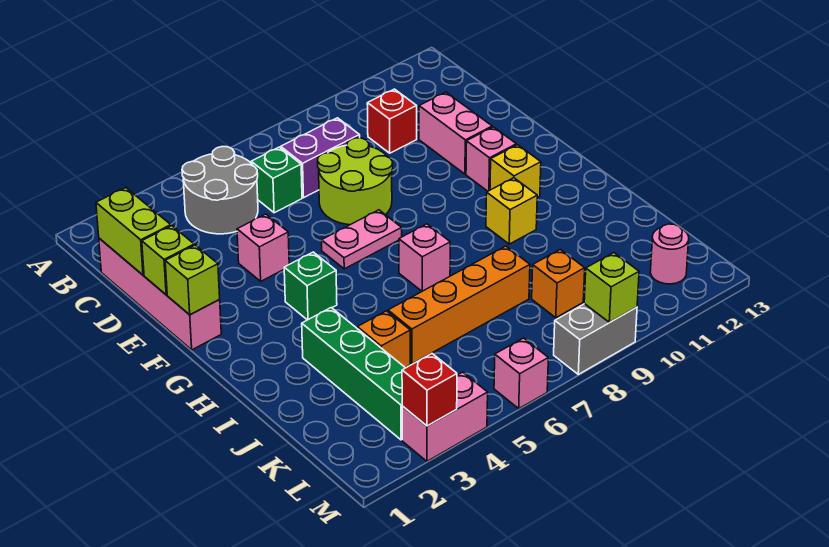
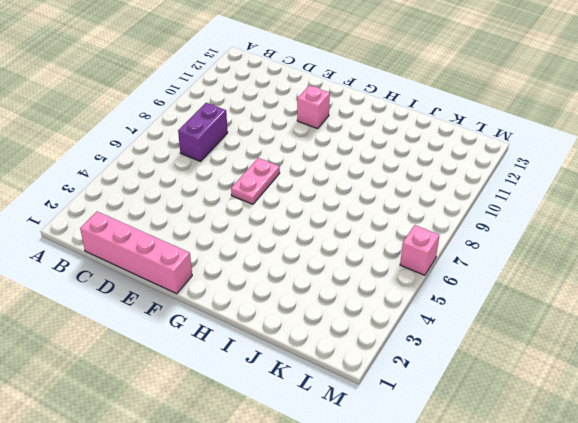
none -> grey round brick B4:C5 level 1
none -> green brick C6 level 1
none -> red brick C10 level 1

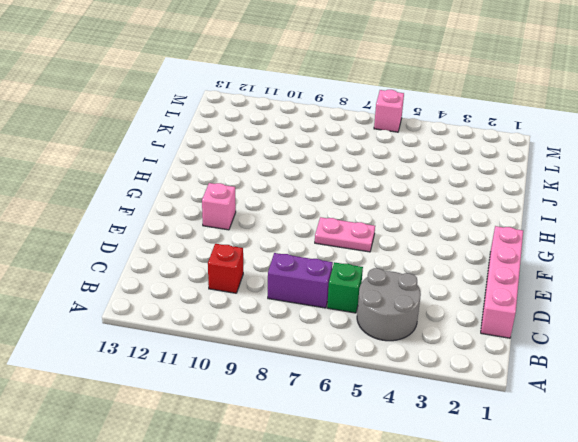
none -> lime round brick D7:E8 level 1
none -> pink brick D11:E11 level 1
none -> pink brick E4 level 1

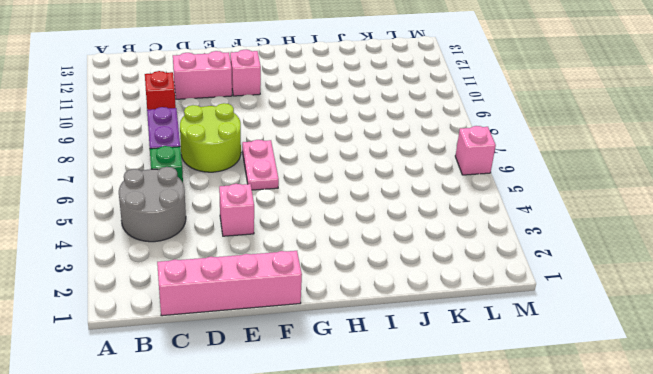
none -> green brick G4 level 1
none -> yellow brick G11 level 1
none -> pink brick H7 level 1

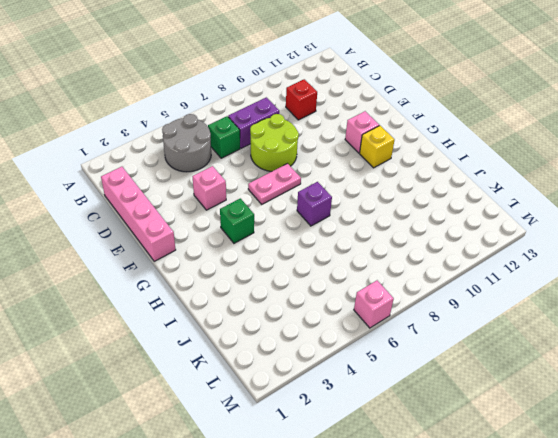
purple brick H7 level 1 -> pink brick H7 level 1
none -> pink brick D11:E11 level 1
none -> yellow brick H10 level 1
none -> green brick I3:L3 level 1

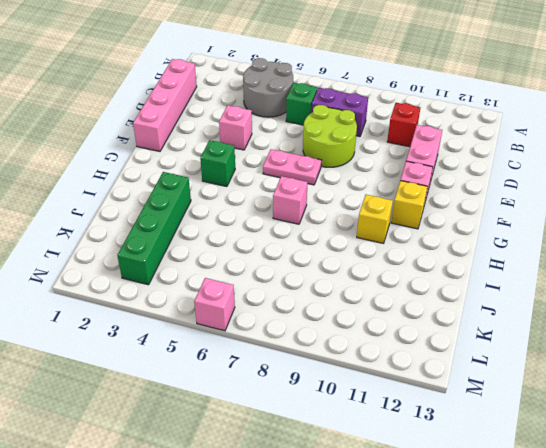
none -> orange brick J4 level 1
none -> orange brick J5:J8 level 1
none -> orange brick K9 level 1

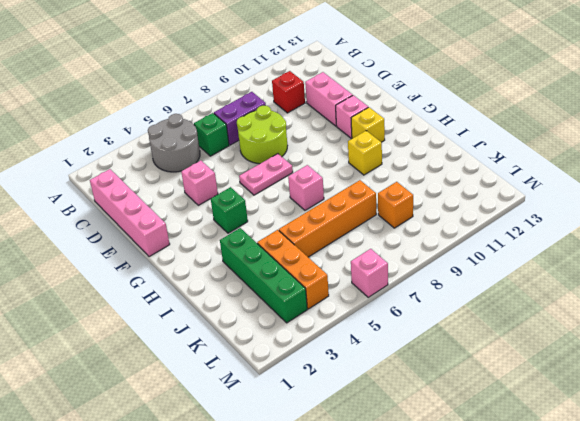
orange brick J4:L4 level 1 -> orange brick J4 level 1
none -> pink round brick L12 level 1
none -> pink brick M3:M4 level 1
none -> grey brick M8:M9 level 1

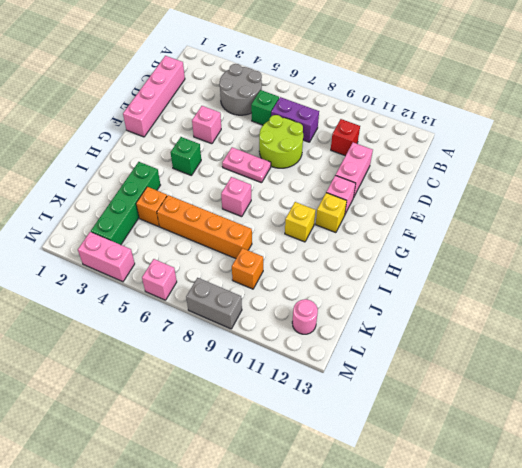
none -> lime brick C1:D1 level 2
none -> lime brick E1 level 2
none -> lime brick F1 level 2

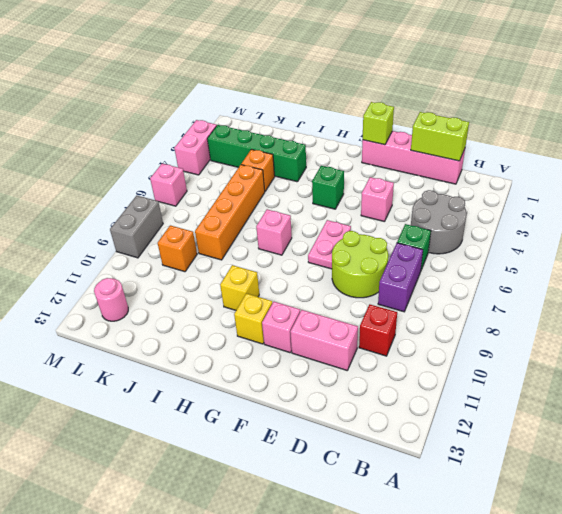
none -> lime brick E1 level 2
none -> red brick M3 level 2
none -> lime brick M9 level 2

